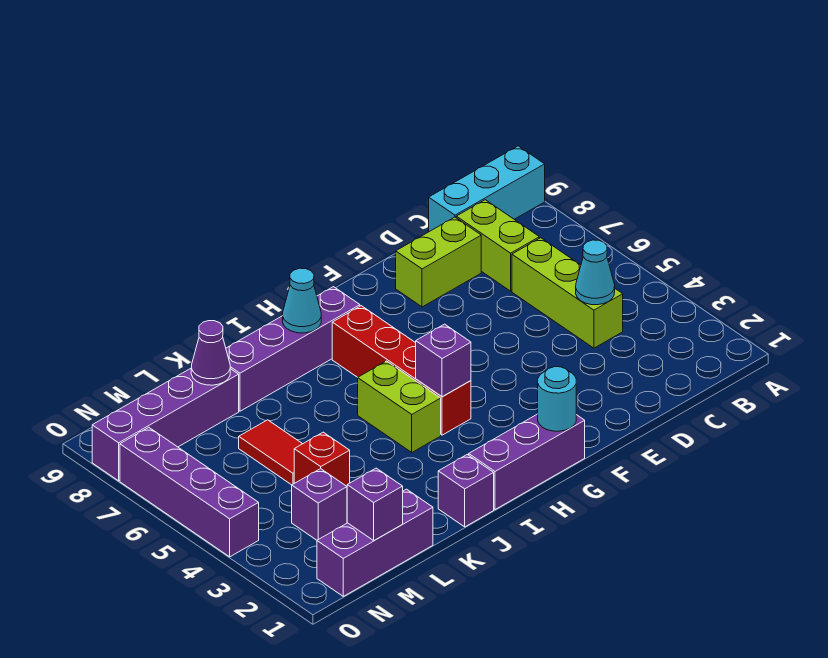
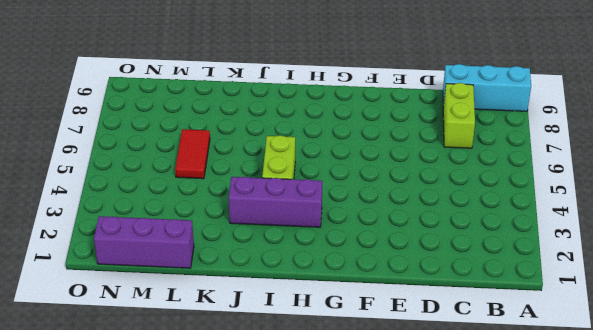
purple brick H3:J3 level 1 -> purple brick G1:I1 level 1
none -> lime brick C4:C6 level 1
none -> lime brick D8:E8 level 1
none -> red brick H4:H7 level 1

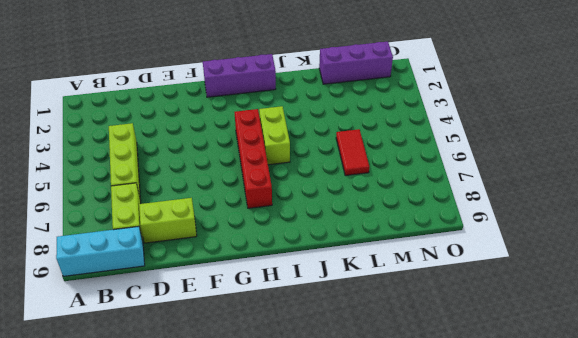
none -> purple brick H8:K8 level 1
none -> purple brick J1 level 1
none -> red brick L4 level 1

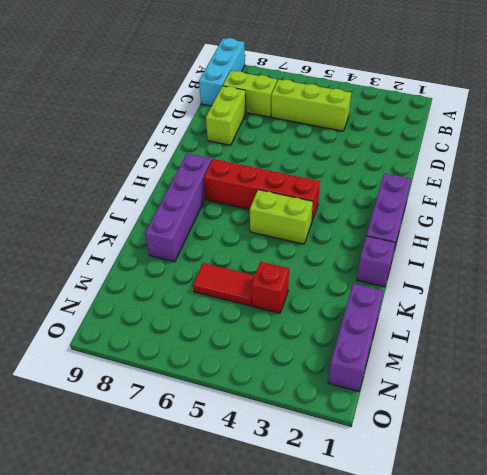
none -> purple brick L8:O8 level 1
none -> purple brick M3 level 1
none -> purple brick O4:O7 level 1

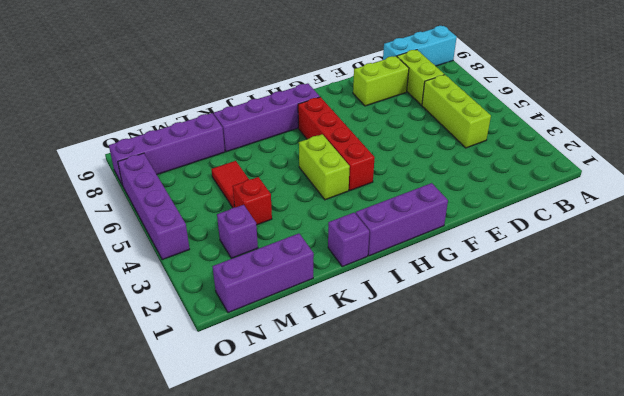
none -> cyan cone C4 level 2
none -> cyan round brick G1 level 2
none -> purple brick H4 level 2

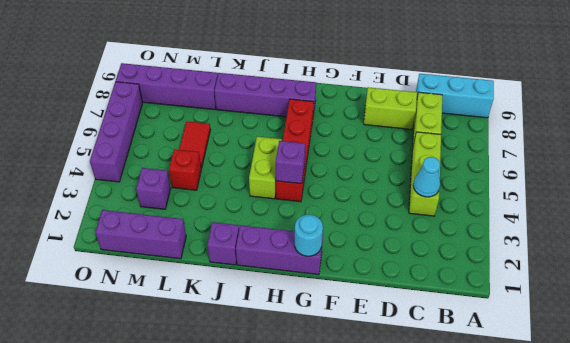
none -> cyan cone I8 level 2
none -> purple cone L8 level 2
none -> purple brick M1 level 2

